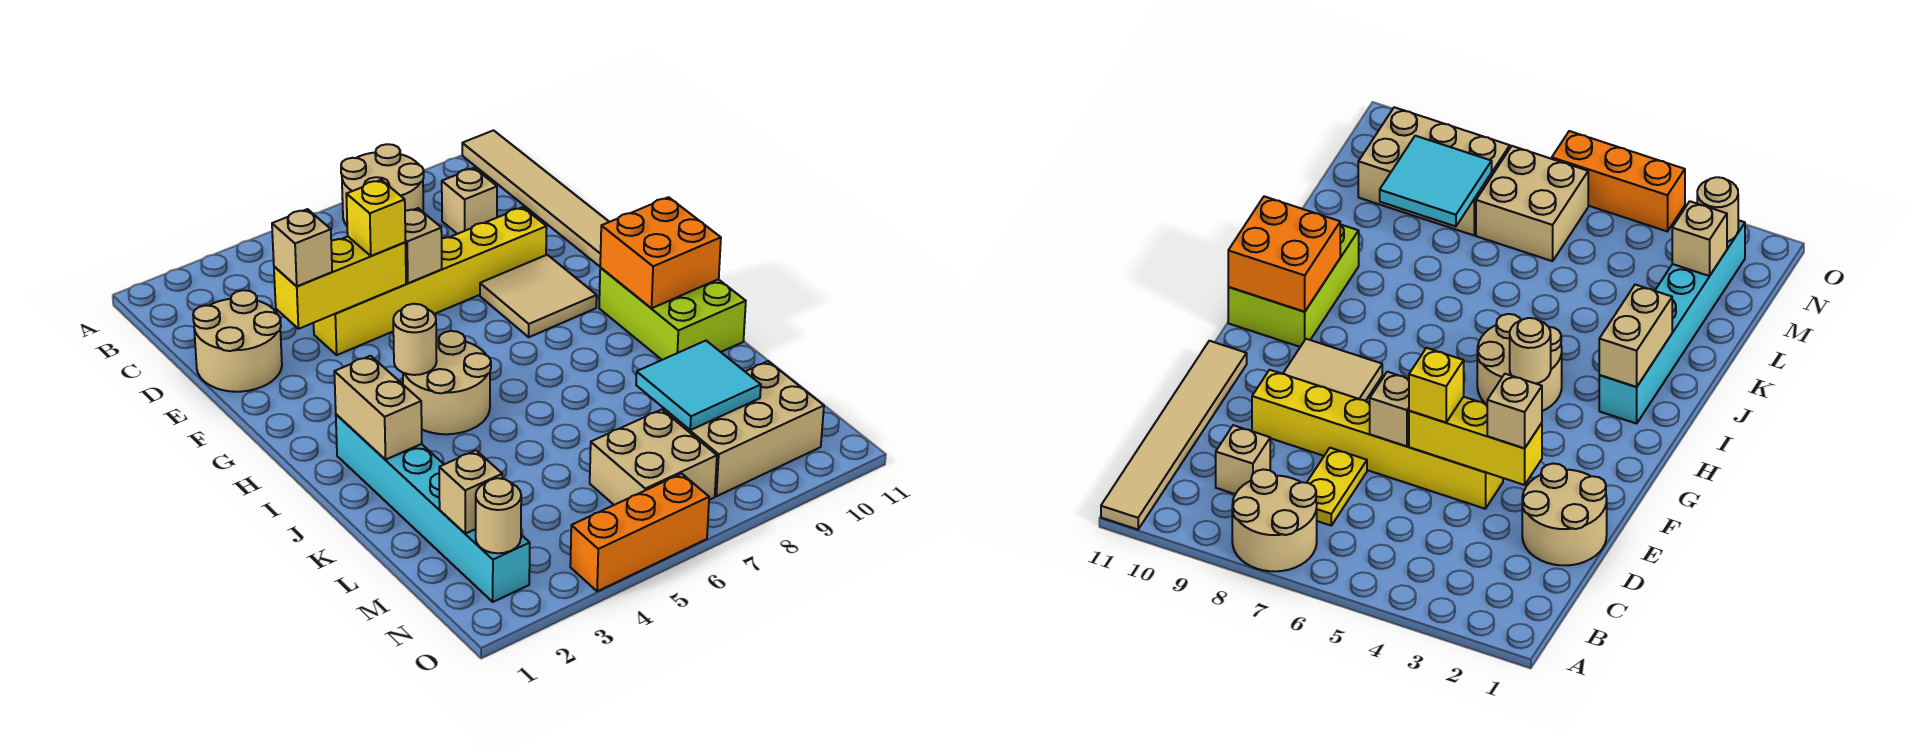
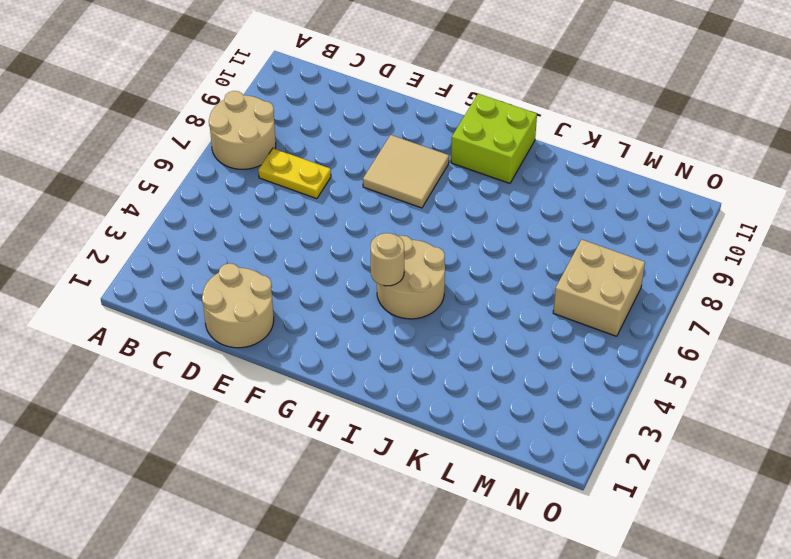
lime brick H10:I11 level 1 -> lime brick H10:J11 level 1
none -> tan tile A11:F11 level 1
none -> tan brick C9 level 1
none -> yellow brick E4:E9 level 1

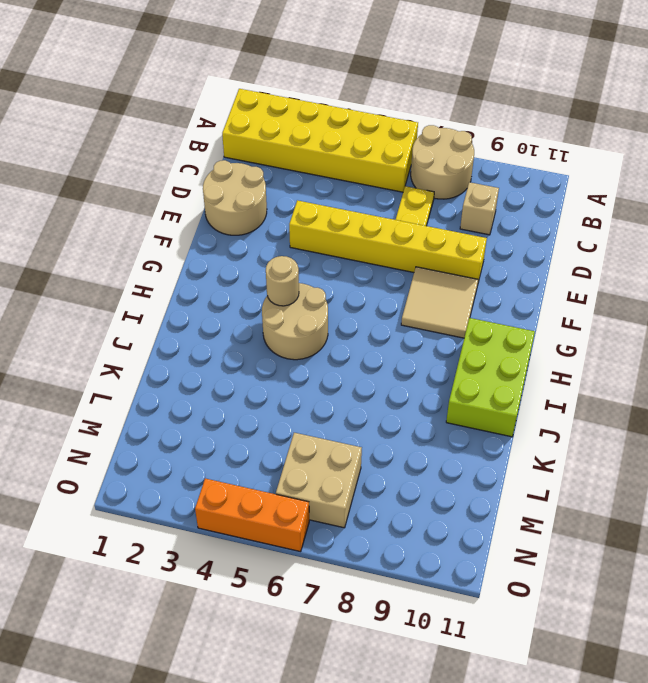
yellow brick A1:B6 level 1 -> none
none -> tan tile A11:F11 level 1
none -> cyan brick I2:N2 level 1
none -> tan brick M8:N10 level 1

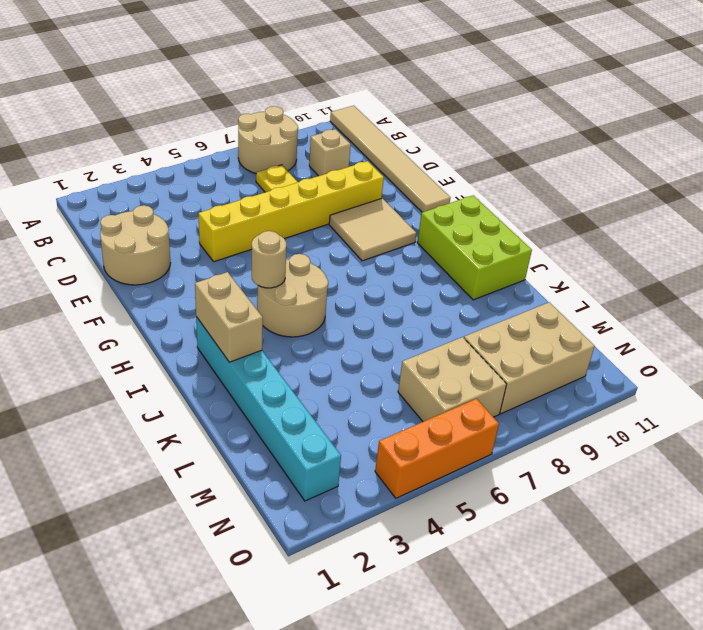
none -> yellow brick E3:E5 level 2
none -> tan brick E6 level 2
none -> orange brick H10:I11 level 2

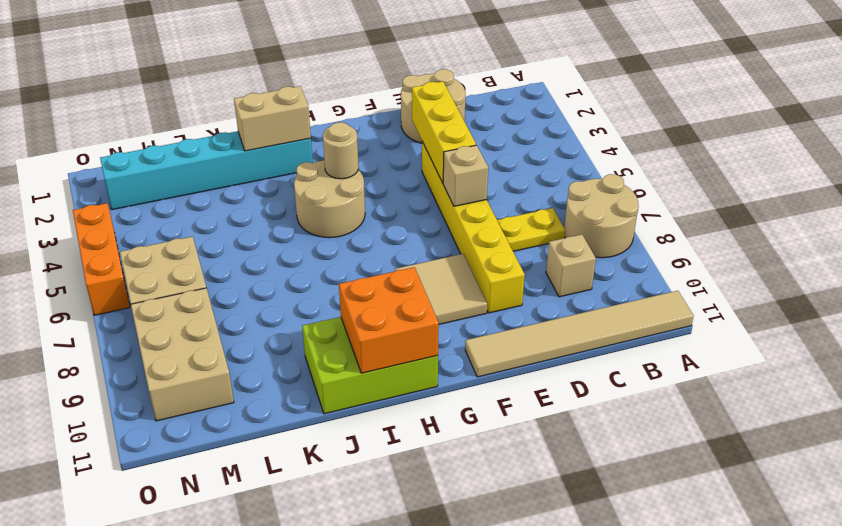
none -> cyan tile L8:M9 level 2
none -> tan brick M2 level 2
none -> tan round brick N2 level 2

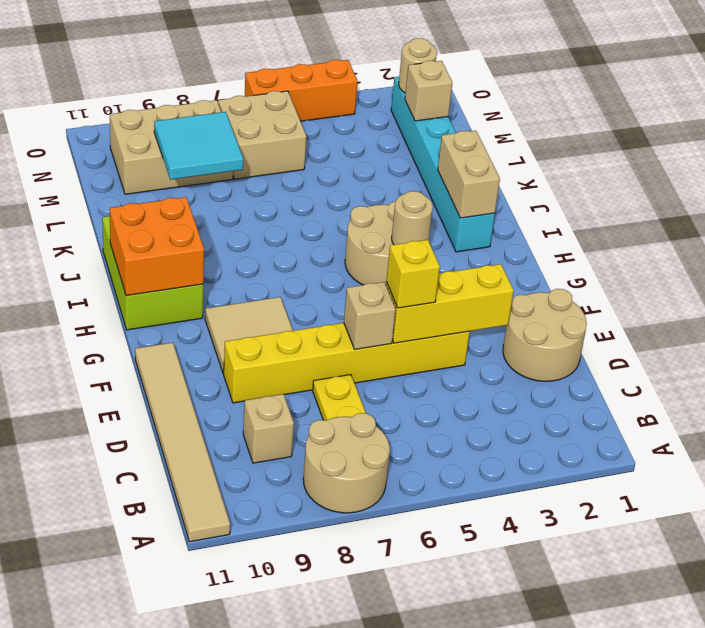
none -> tan brick E3 level 3

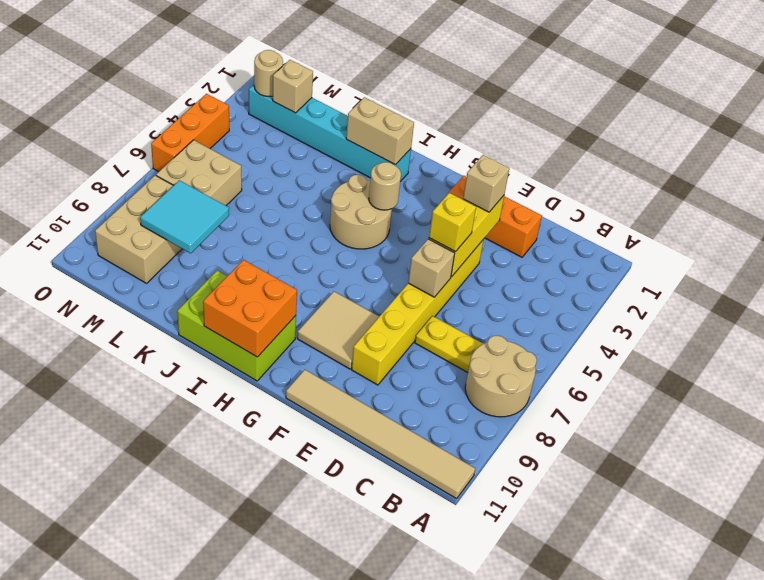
orange brick D2:F2 level 1 -> tan round brick D1:E2 level 1
none -> tan brick C9 level 1

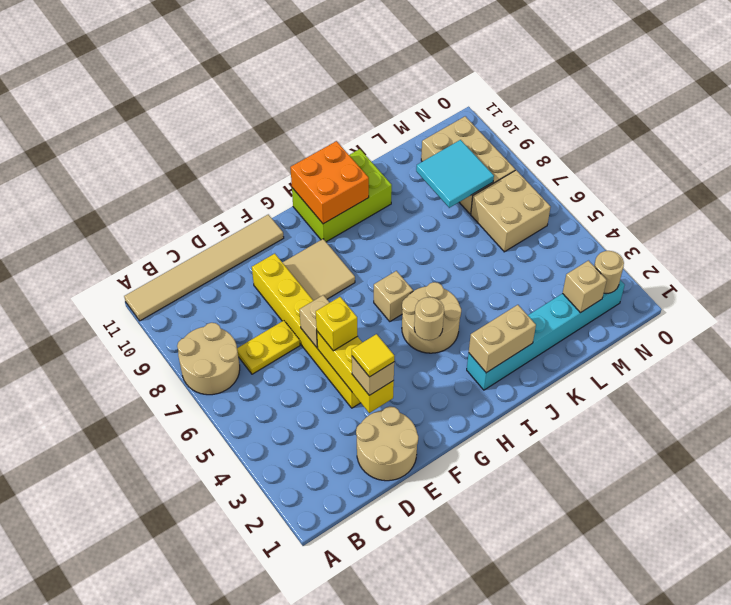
yellow tile E3 level 4 -> none
tan brick H6 level 1 -> tan brick C9 level 1
none -> orange brick O4:O6 level 1

